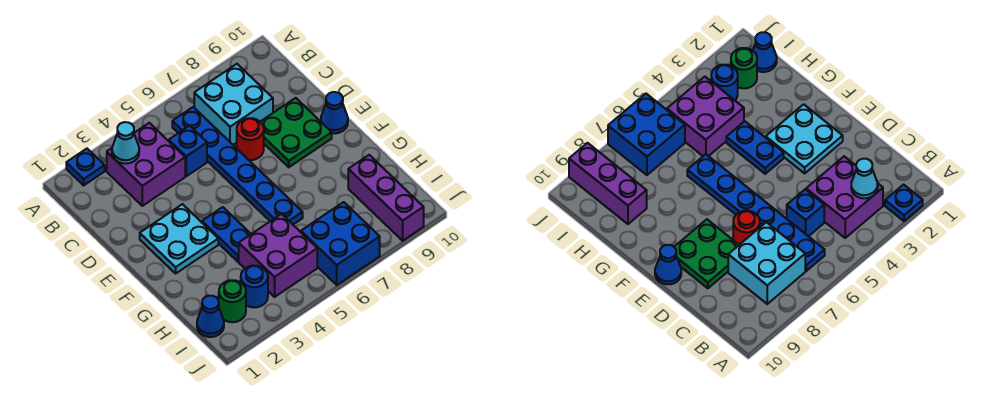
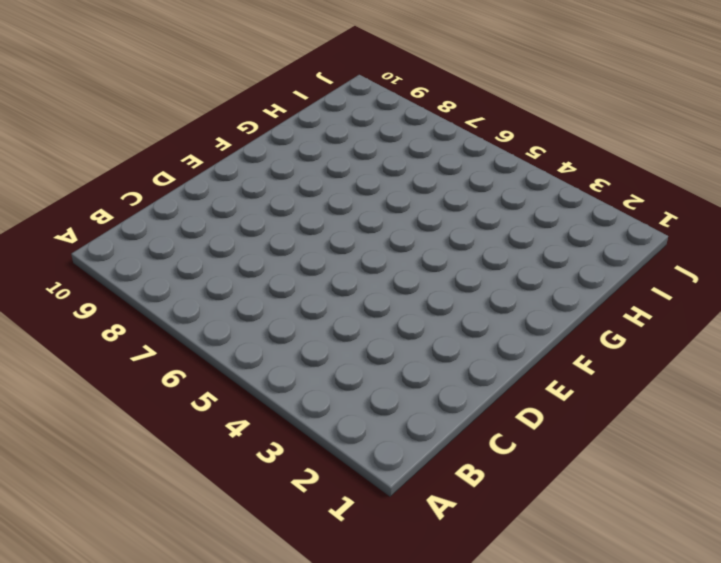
none -> blue plate A2 level 1
none -> purple brick B3:C4 level 1
none -> blue plate B6:G6 level 1

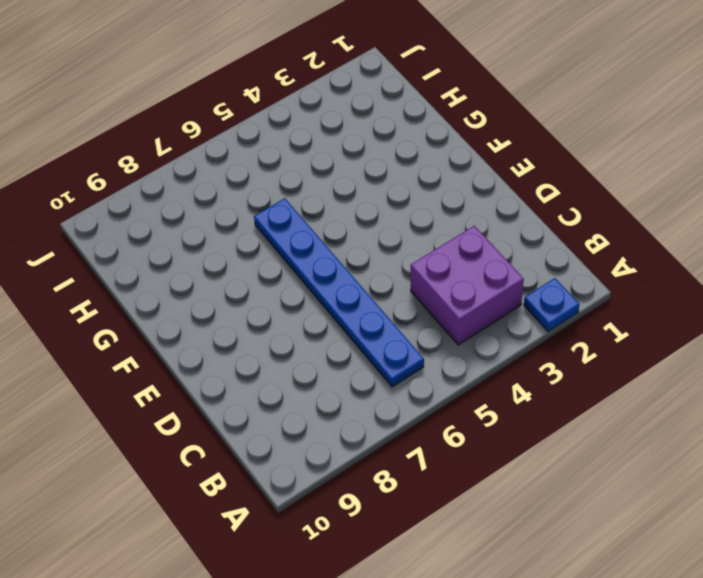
none -> cyan brick B7:C8 level 1
none -> blue brick C5 level 1
none -> red round brick D7 level 1

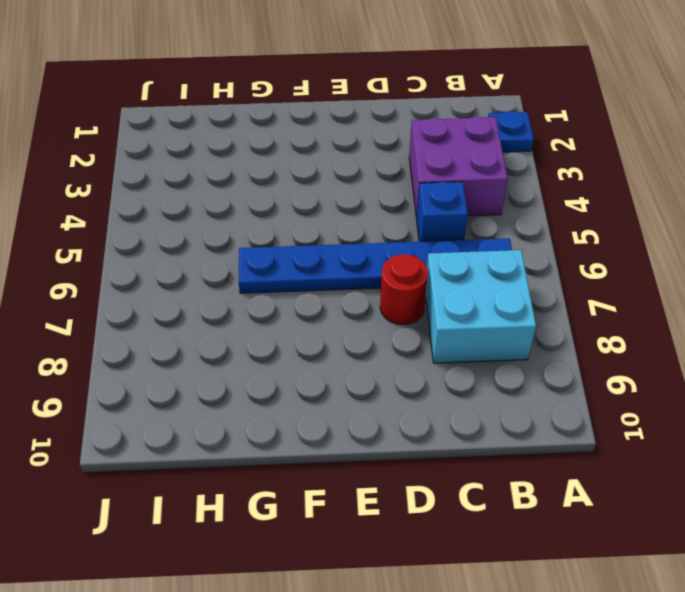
none -> green plate D8:E9 level 1
none -> cyan plate E2:F3 level 1
none -> blue cone E10 level 1

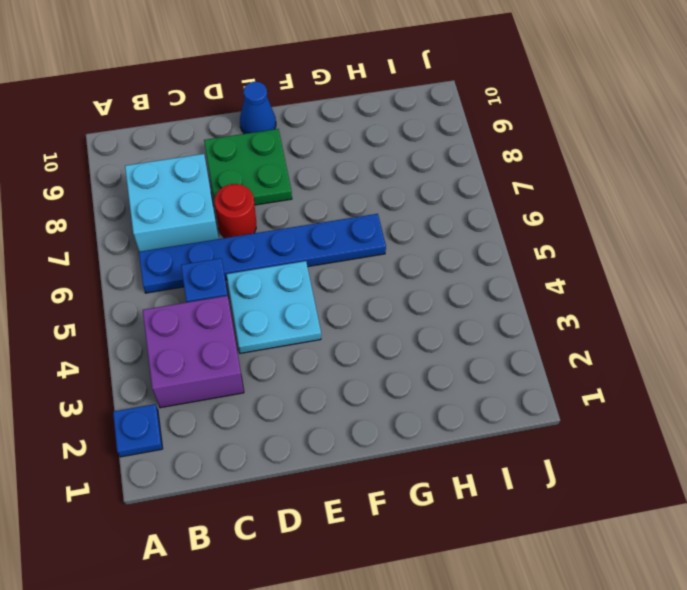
cyan plate D4:E5 level 1 -> cyan plate E2:F3 level 1
none -> blue plate F4:G4 level 1
none -> purple brick H4:I5 level 1
none -> purple brick H9:J9 level 1

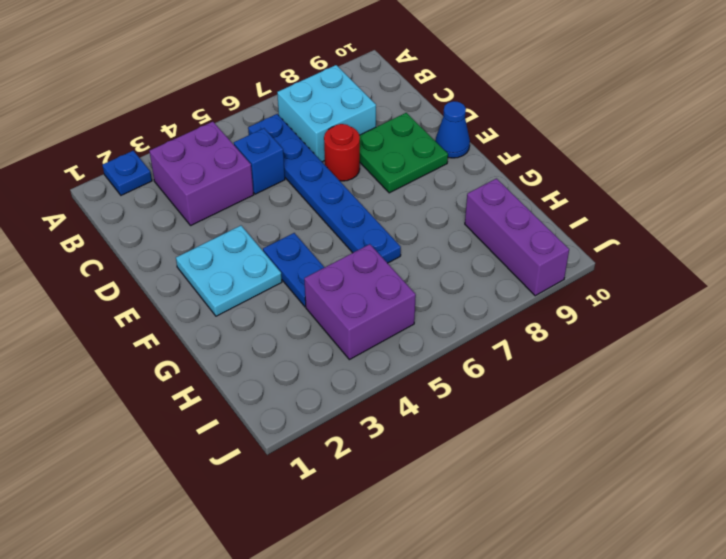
none -> blue cone I1 level 1
none -> green round brick I2 level 1
none -> blue round brick I3 level 1

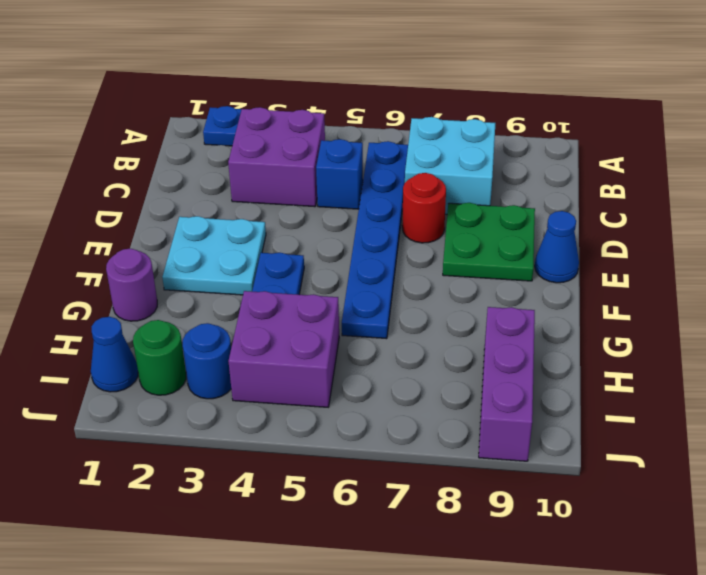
purple round brick G1 level 1 -> none
none -> blue brick I6:J7 level 1
none -> cyan cone B3 level 2

